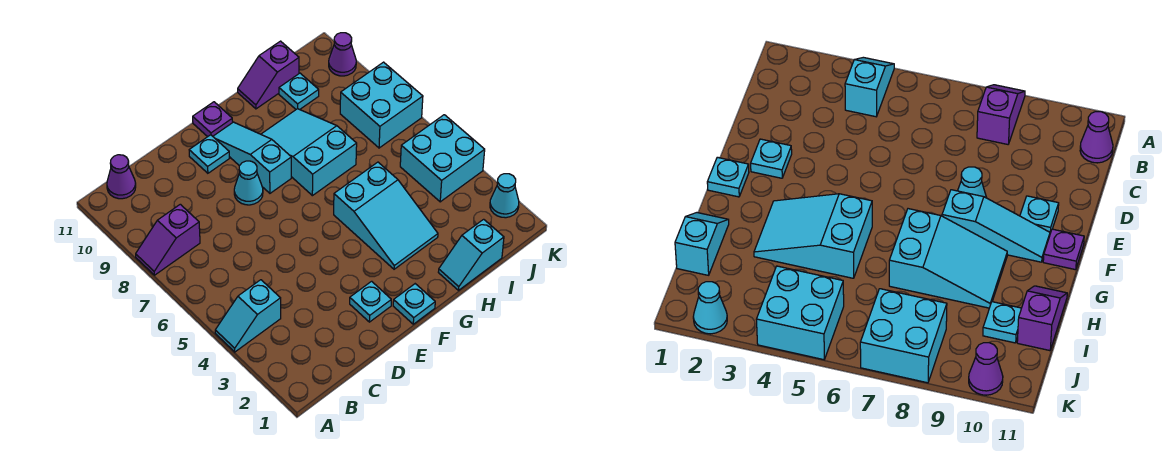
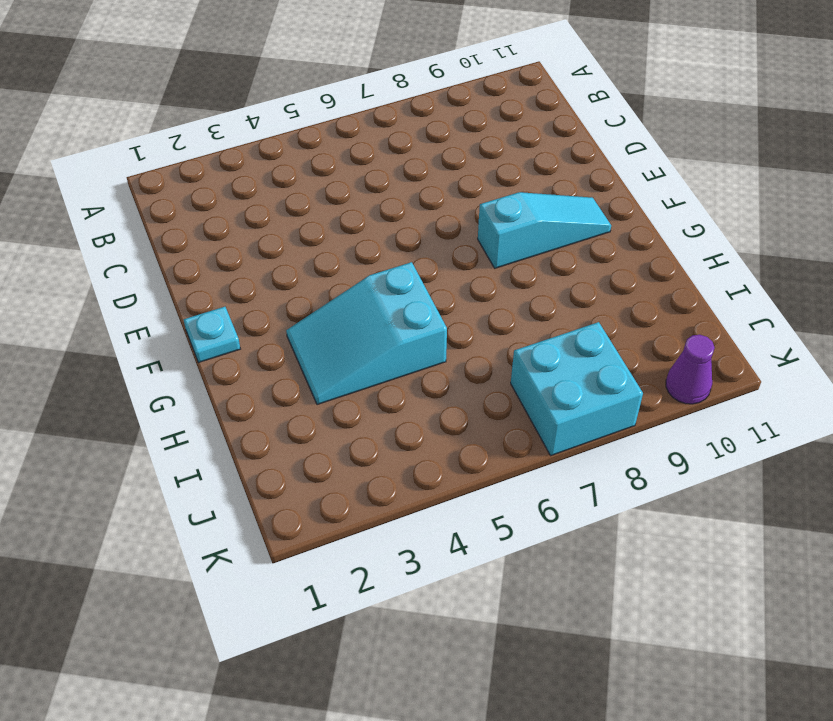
none -> cyan slope A4:B4 level 1 top B
none -> purple slope A8:B8 level 1 top B
none -> purple cone B11 level 1

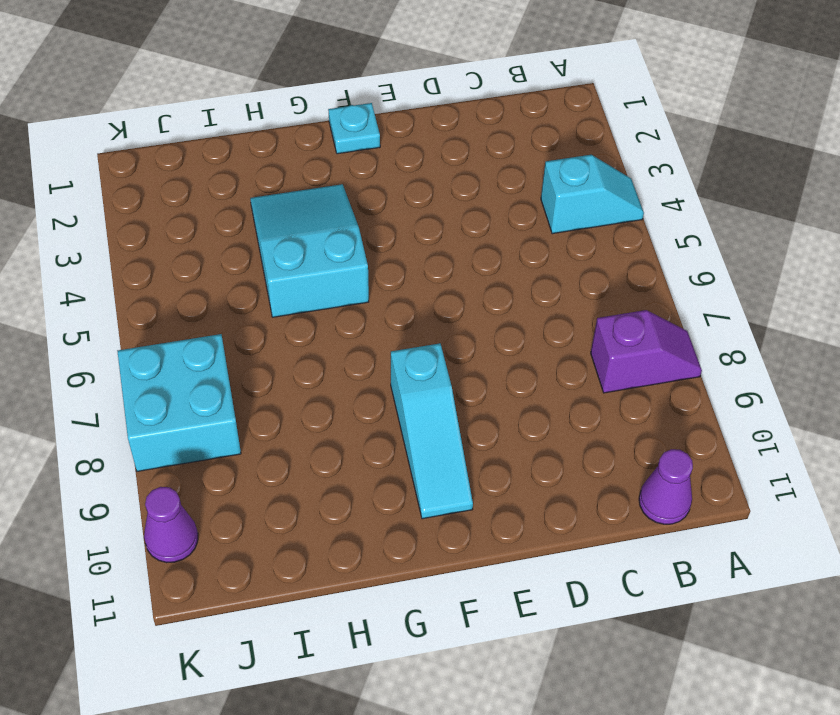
none -> cyan plate E2 level 1
none -> cyan cone E8 level 1
none -> cyan plate E10 level 1

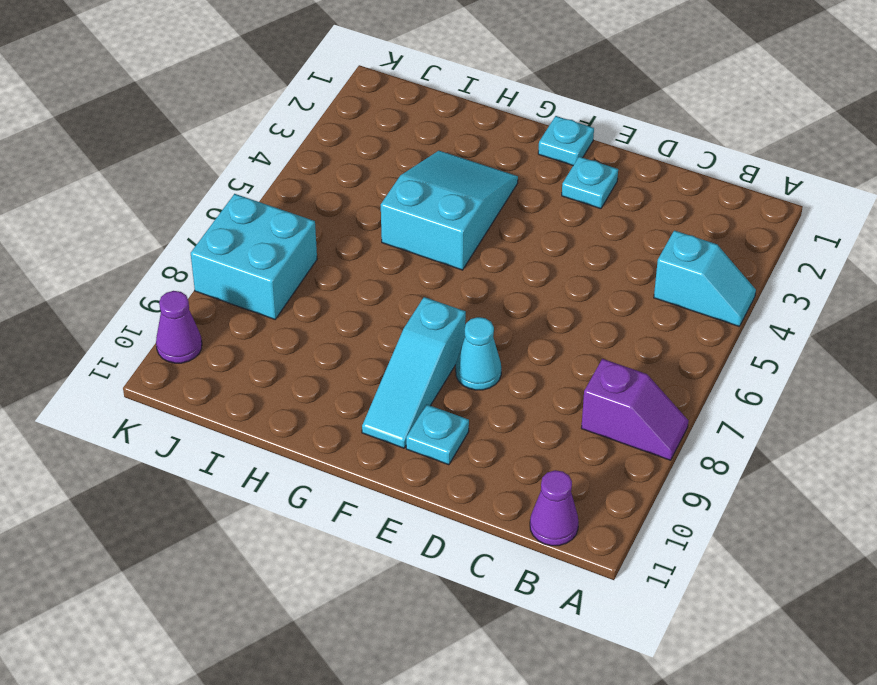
none -> purple plate F11 level 1
none -> cyan slope G7:H9 level 1 top 7
none -> cyan slope H1:I1 level 1 top I

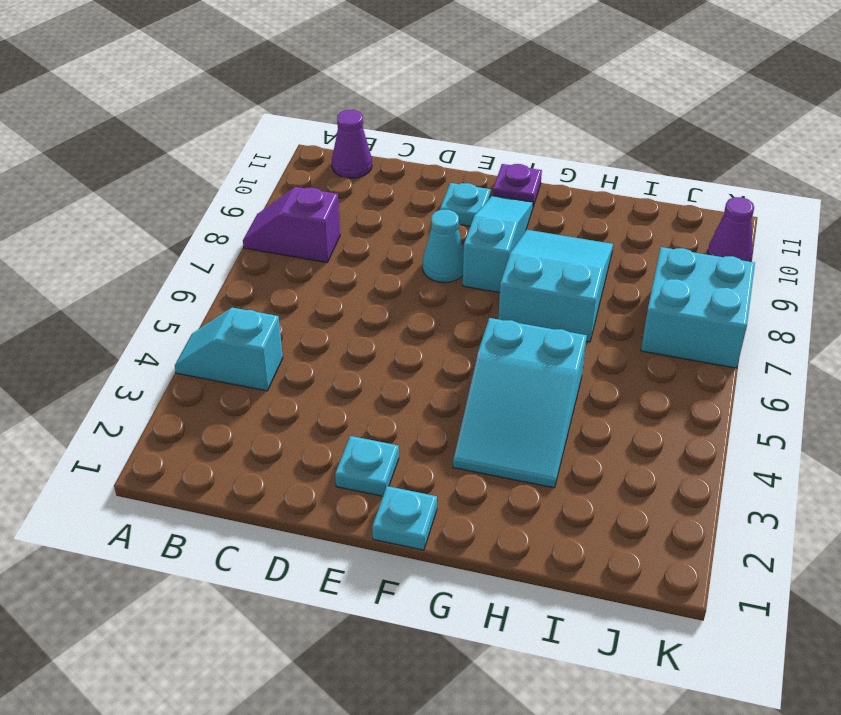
none -> cyan slope H1:I1 level 1 top I
none -> purple slope H11:I11 level 1 top I
none -> cyan plate I10 level 1

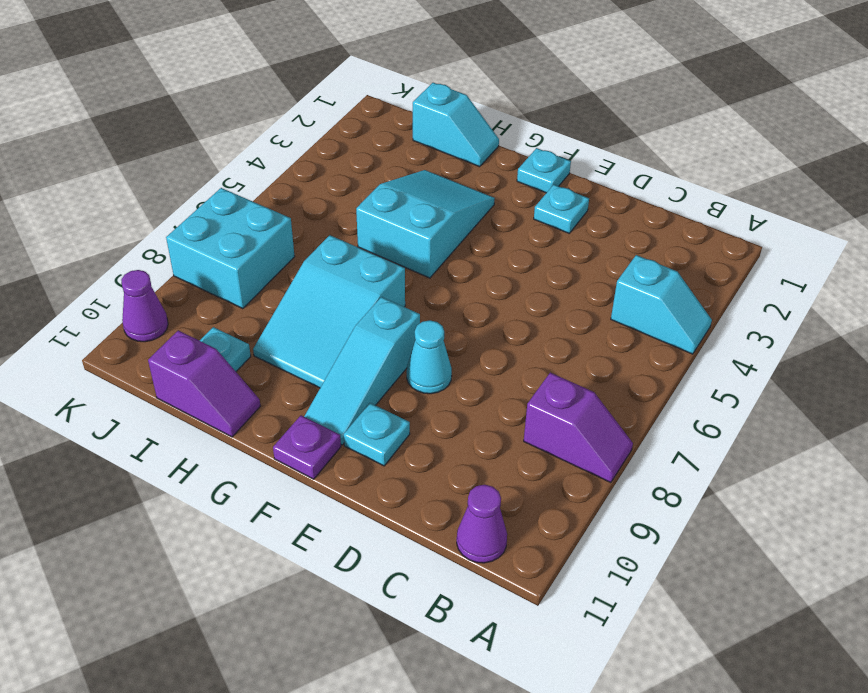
none -> cyan brick J4:K5 level 1
none -> cyan cone K2 level 1

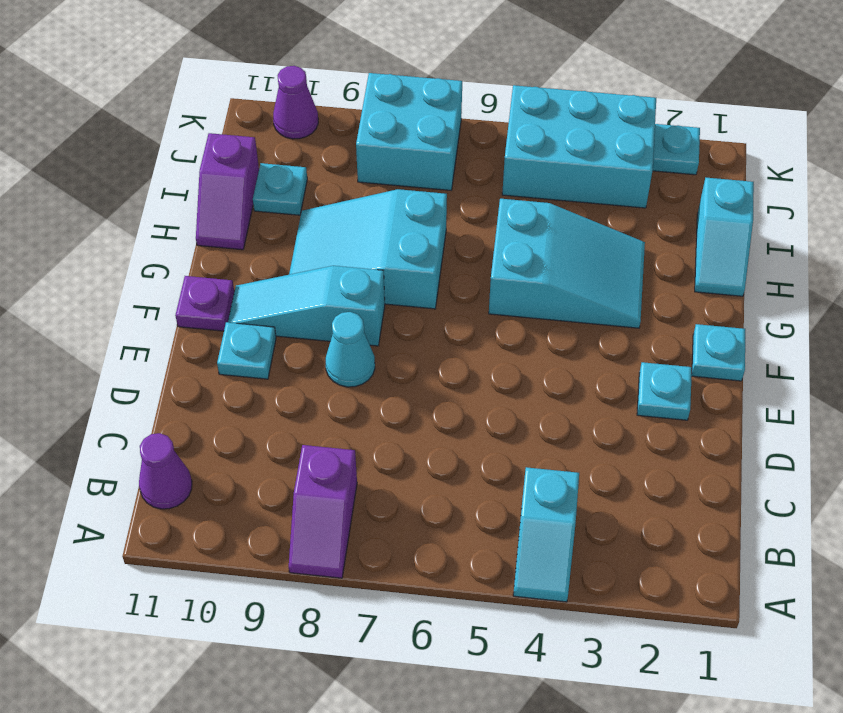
cyan brick J3:K5 level 1 -> cyan brick J4:K5 level 1
cyan plate K2 level 1 -> cyan cone K2 level 1

